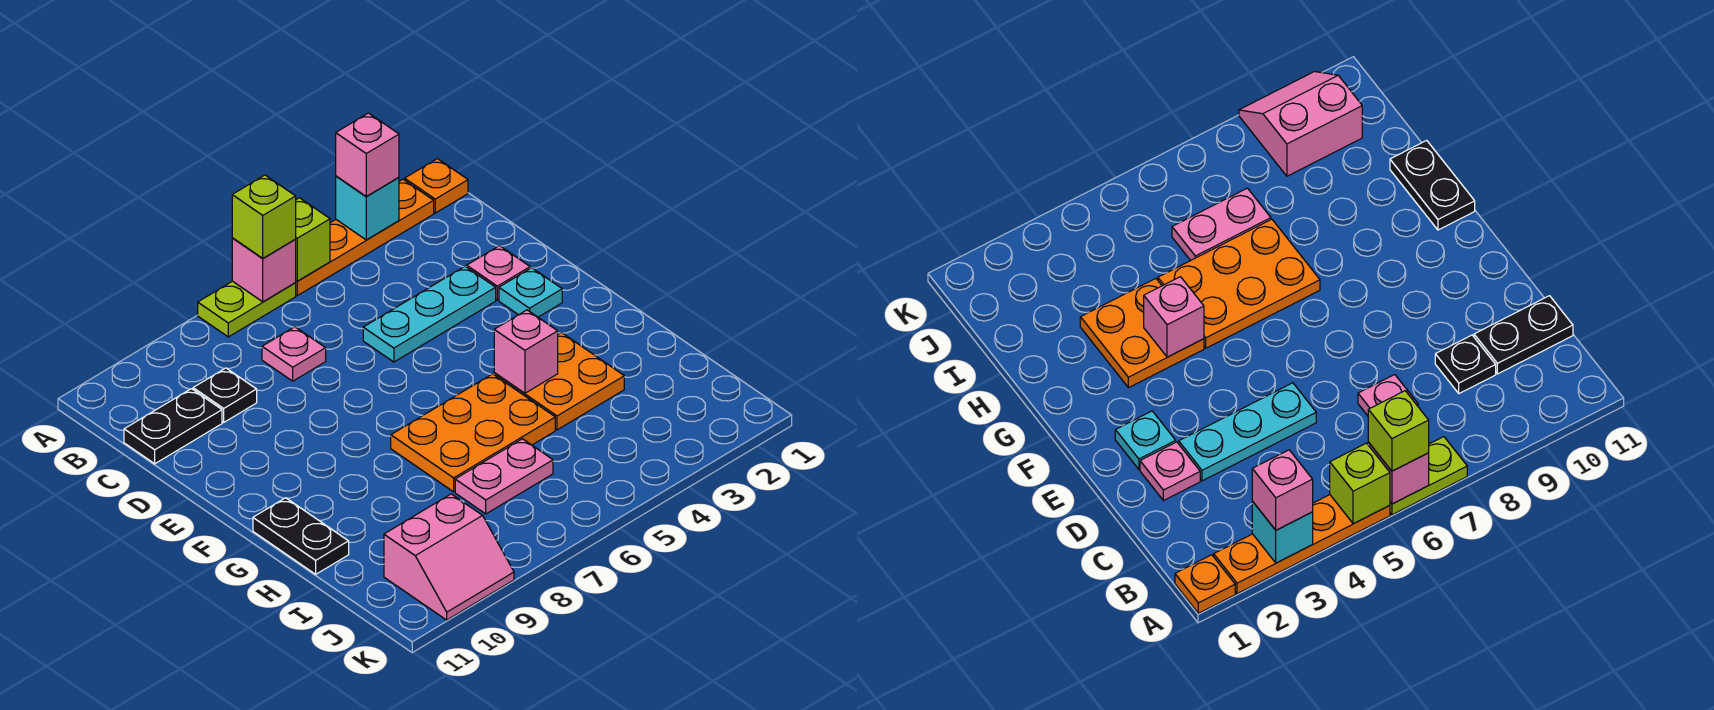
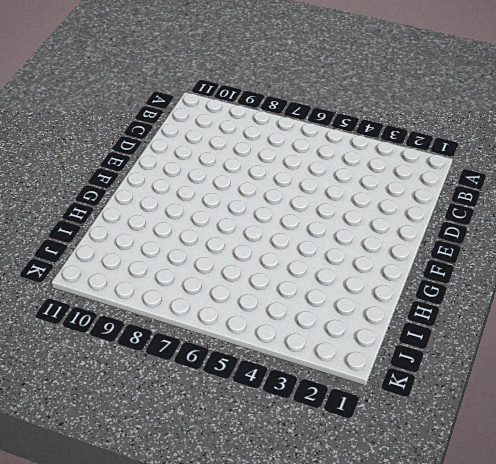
none -> orange plate A1 level 1
none -> orange plate A2:A5 level 1
none -> lime plate A6:A7 level 1

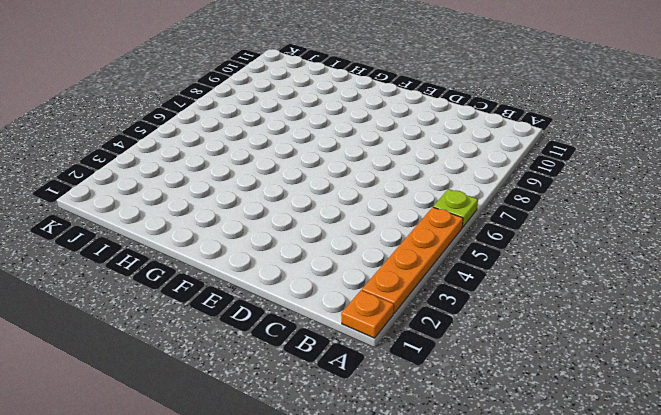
lime plate A6 level 1 -> lime plate A6:A7 level 1
none -> pink plate C7 level 1
none -> black plate C9 level 1
none -> black plate C10:C11 level 1

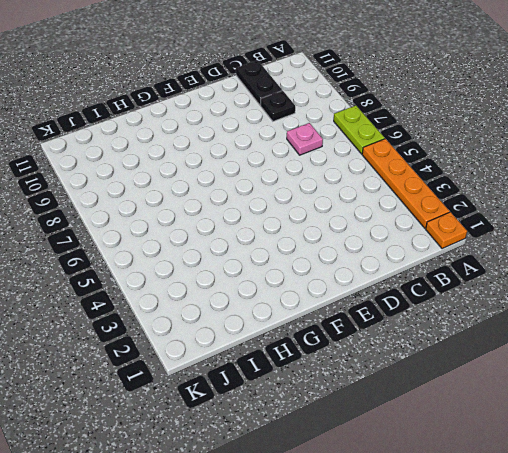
none -> pink plate D2 level 1
none -> cyan plate D3:D5 level 1
none -> cyan plate E2 level 1

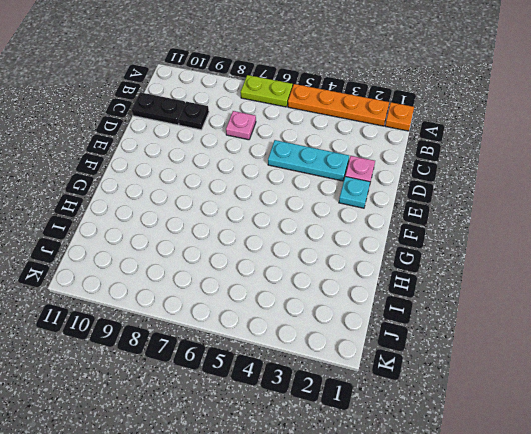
none -> orange plate G3:H4 level 1
none -> orange plate G5:H7 level 1
none -> black plate G11:H11 level 1

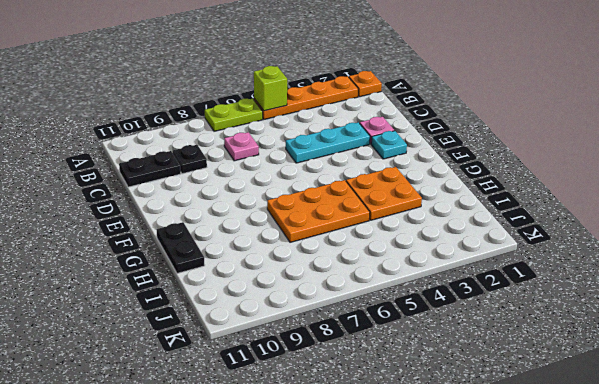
none -> pink plate I6:I7 level 1
none -> pink slope J9:K10 level 1 top J
none -> cyan brick A3 level 2

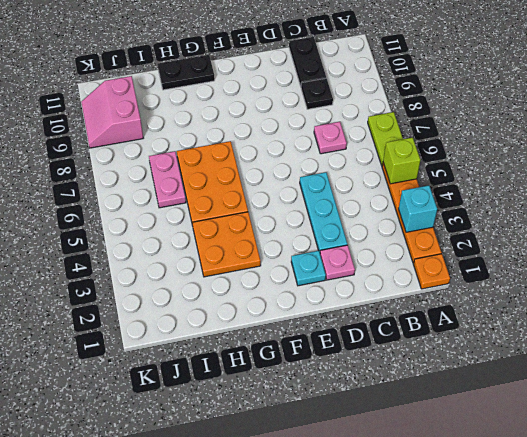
none -> pink brick A6 level 2
none -> pink brick G4 level 2
none -> pink brick A3 level 3

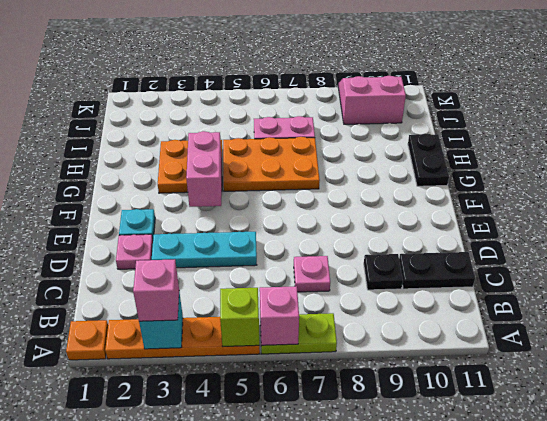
pink brick F4:G4 level 2 -> pink brick G4 level 2
none -> lime brick A6 level 3

